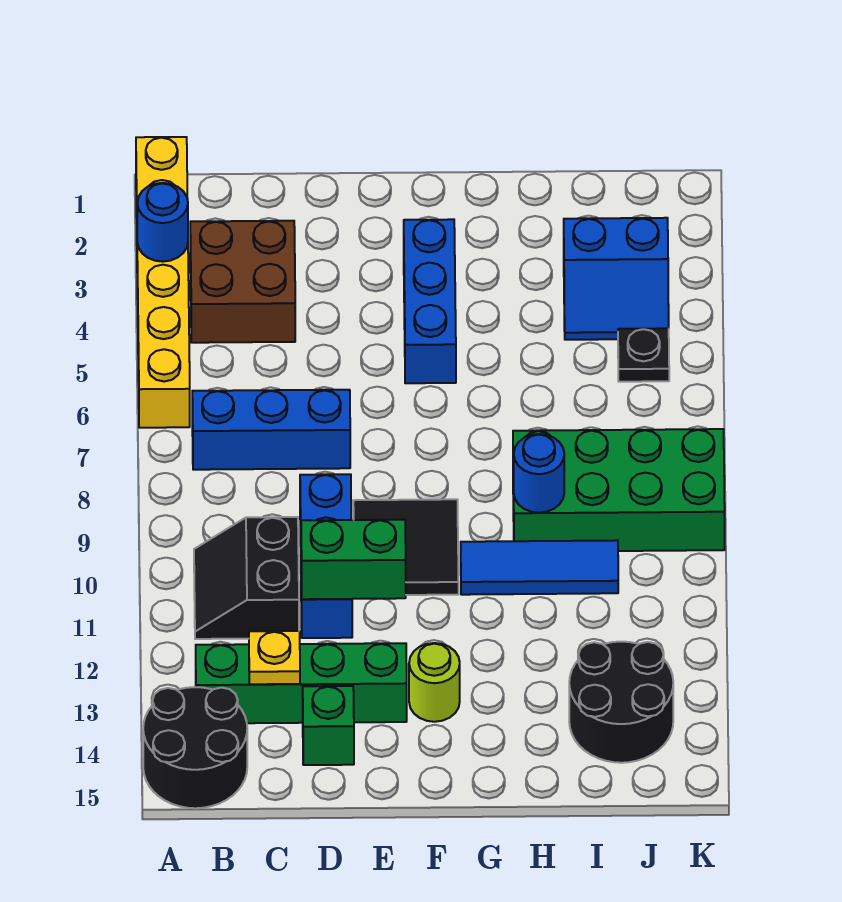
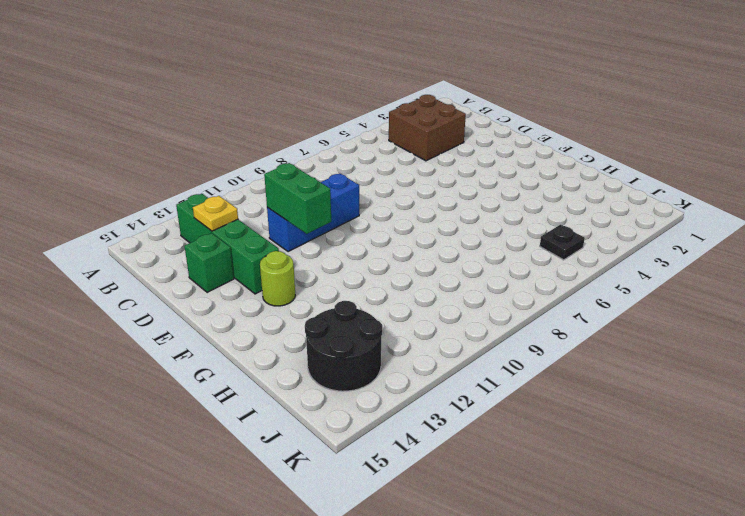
none -> yellow brick A1:A6 level 1
none -> black round brick A14:B15 level 1
none -> blue brick B7:D7 level 1

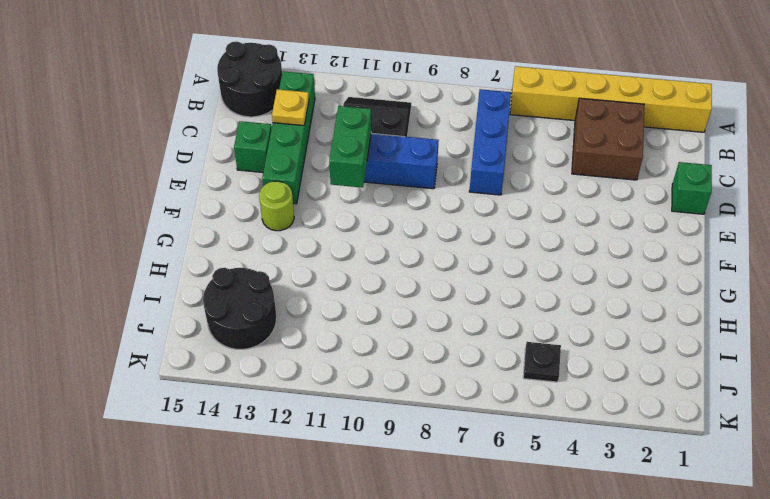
green brick D1 level 1 -> none
none -> black tile E9:F10 level 1
none -> blue brick F3:F5 level 1
none -> blue tile G10:I10 level 1

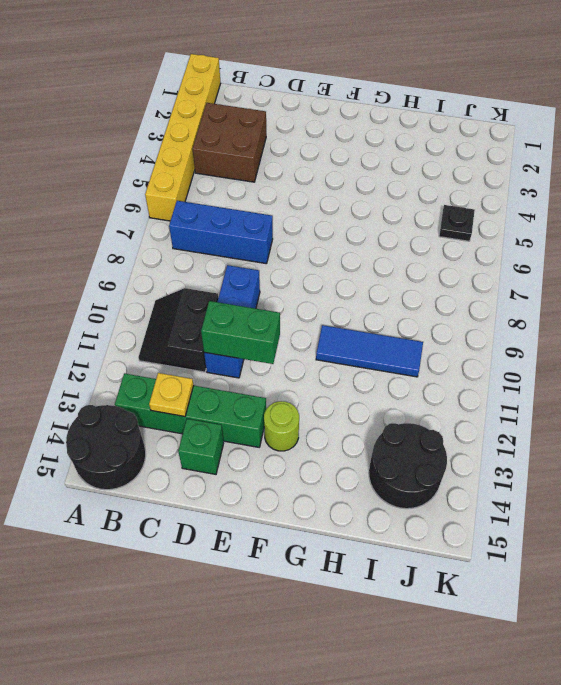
none -> black tile E9:F10 level 1
none -> blue brick F3:F5 level 1
none -> green brick H8:K9 level 1

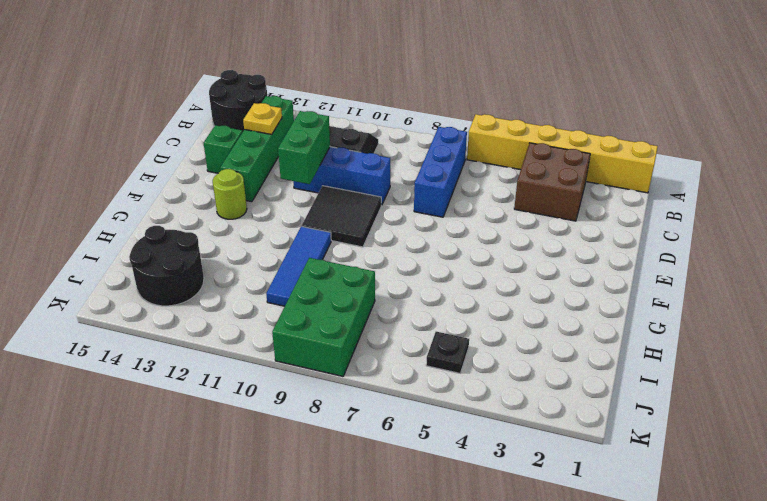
green brick I8:K9 level 1 -> green brick H8:K9 level 1
none -> blue brick F3:F5 level 1
none -> blue slope I3:J4 level 1 top 3
none -> blue round brick A3 level 2

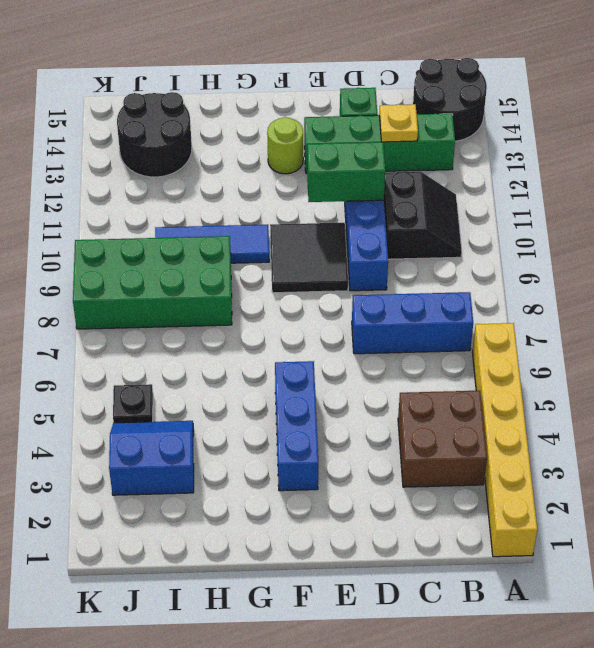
none -> blue round brick A3 level 2
none -> blue round brick H9 level 2

